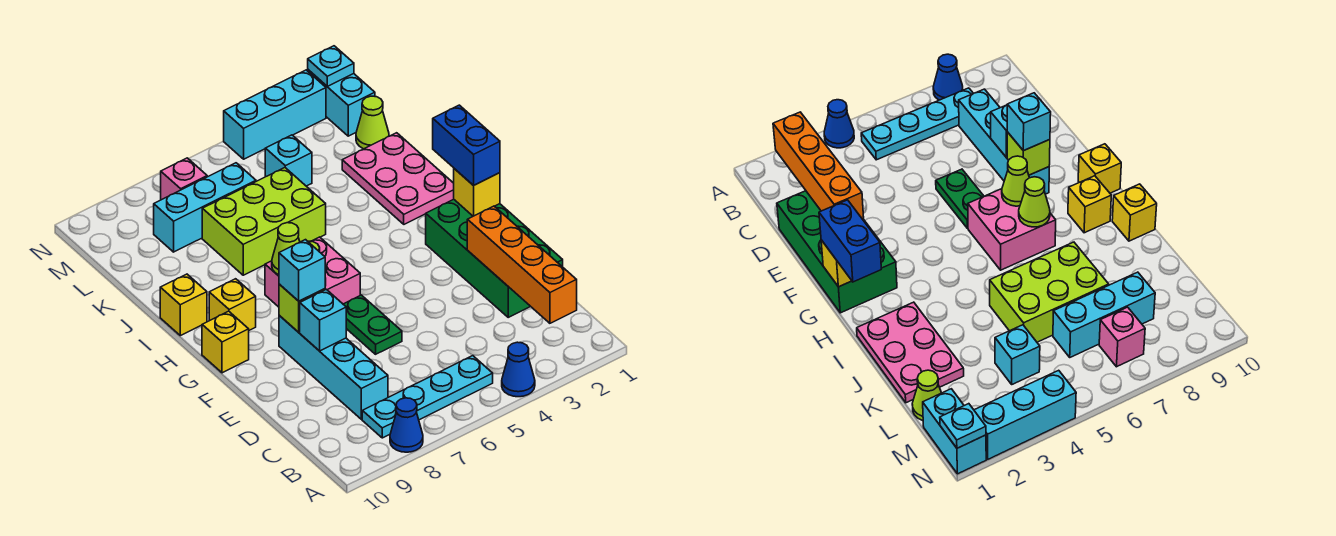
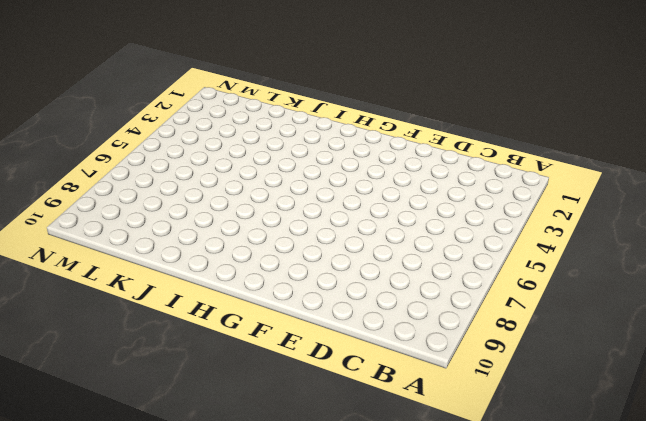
none -> blue cone A4 level 1
none -> blue cone A8 level 1
none -> cyan plate B5:B8 level 1

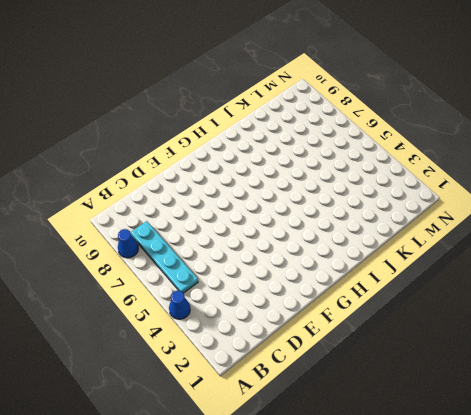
none -> cyan brick C8:F8 level 1
none -> green brick D1:G2 level 1
none -> green plate E6:F6 level 1

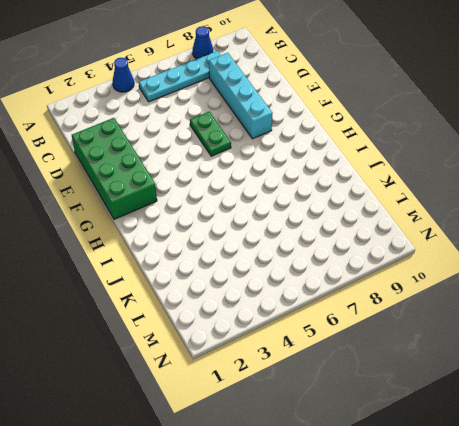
none -> pink brick G6:H7 level 1
none -> yellow brick G10 level 1
none -> yellow brick H9 level 1

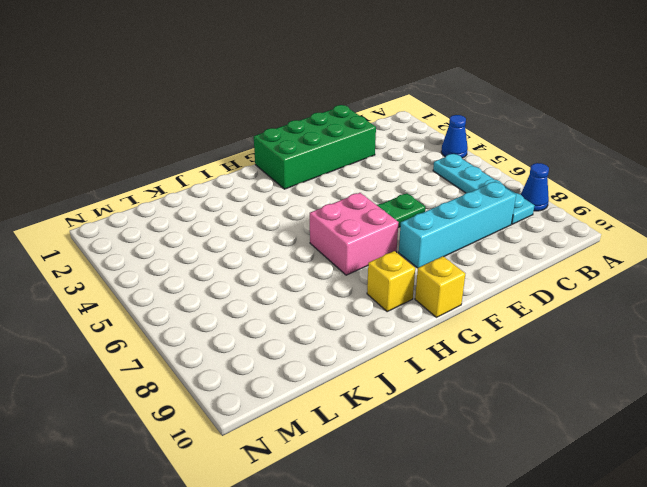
none -> pink plate I1:K2 level 1
none -> yellow brick I10 level 1
none -> lime brick J5:K7 level 1

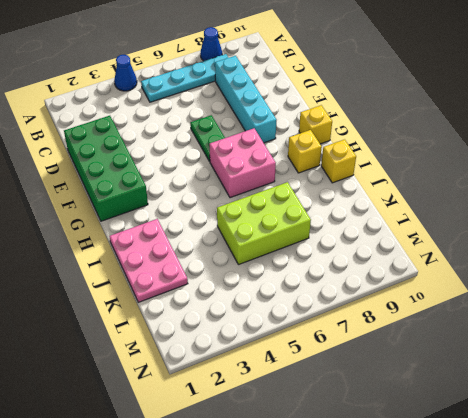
none -> lime cone L1 level 1
none -> cyan brick L4 level 1
none -> cyan brick L6:L8 level 1

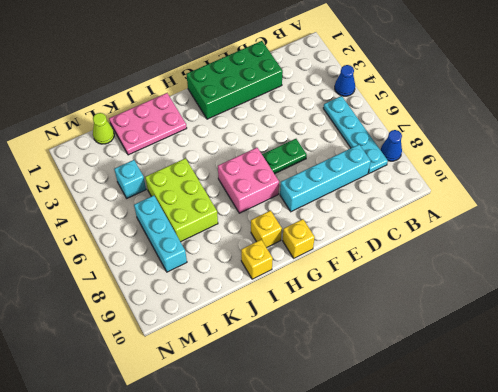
none -> cyan brick M1:N1 level 1
none -> pink brick M7 level 1
none -> cyan brick N2:N4 level 1

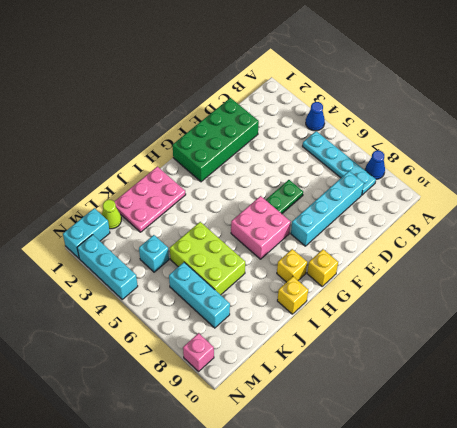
pink brick N9 level 1 -> pink brick M7 level 1
none -> orange brick B2:E2 level 2
none -> cyan brick E8 level 2
none -> lime brick F8 level 2

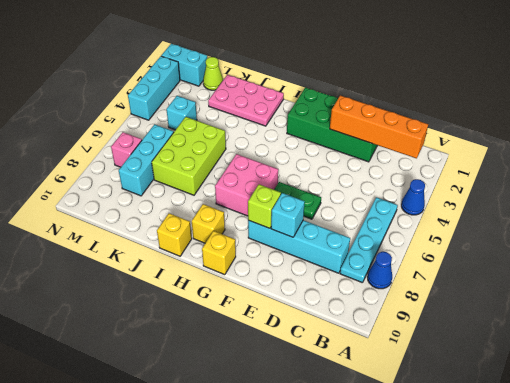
none -> yellow brick G1 level 2
none -> lime cone G7 level 2
none -> lime cone H7 level 2

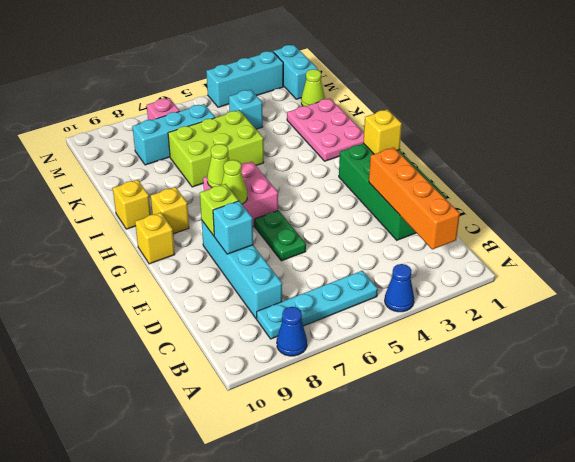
none -> cyan plate N1 level 2
none -> cyan brick F8 level 3
none -> blue brick G1:H1 level 3

